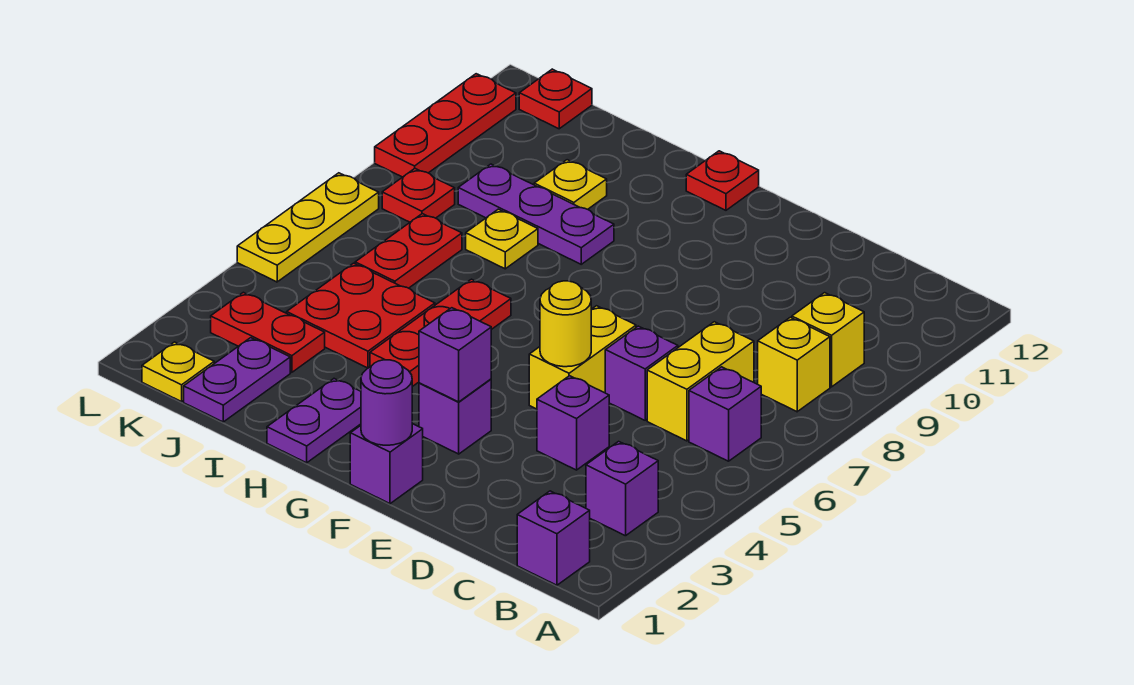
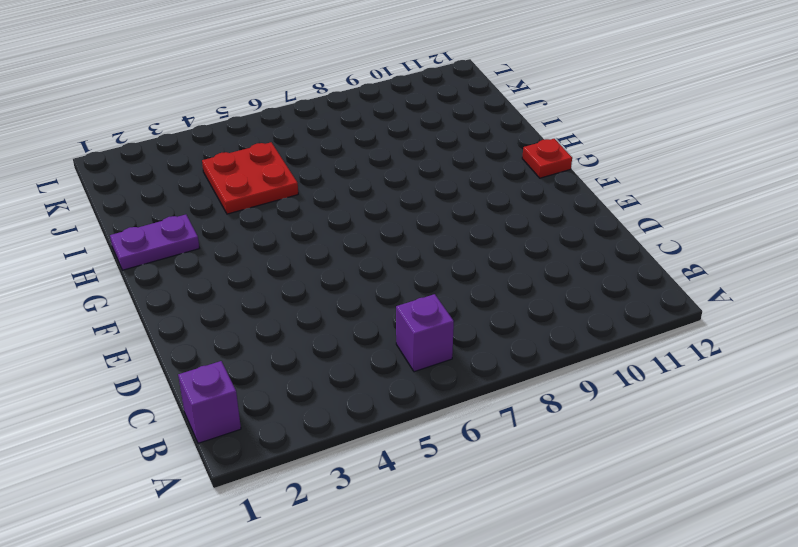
none -> purple brick B3 level 1
none -> yellow brick B8 level 1
none -> yellow brick B9 level 1

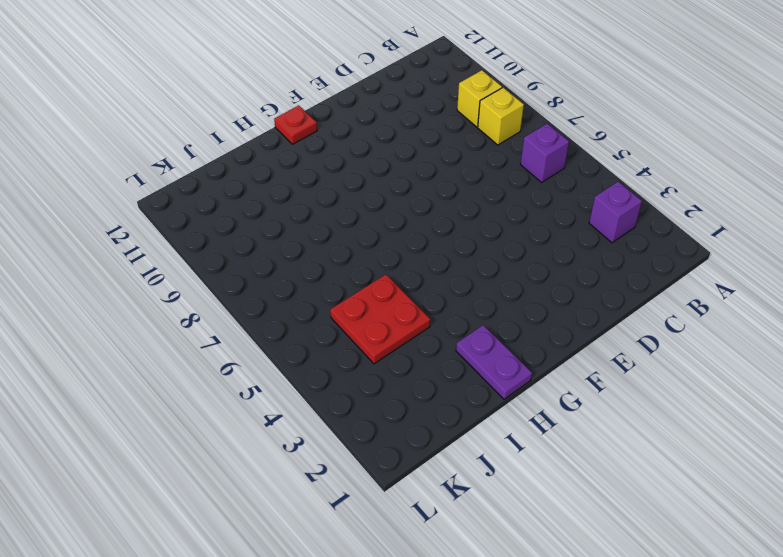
none -> purple brick B1 level 1
none -> yellow brick C6:C7 level 1
none -> purple brick D4 level 1

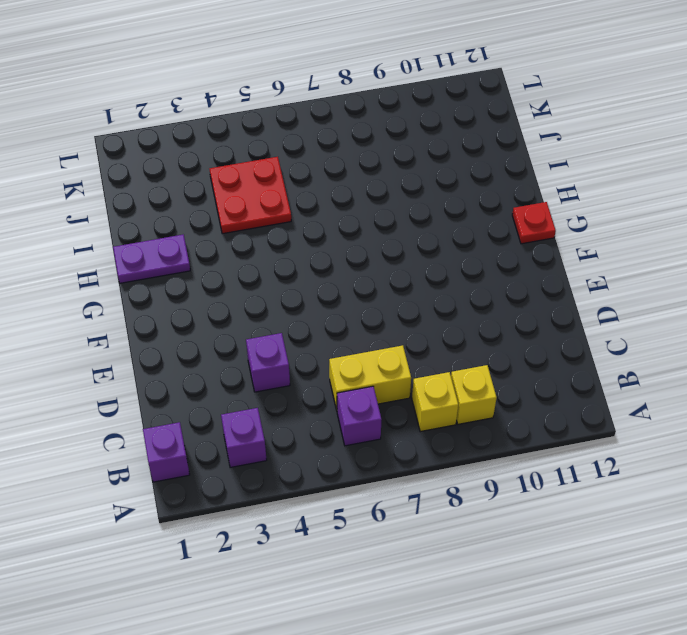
none -> purple brick D6 level 1
none -> yellow brick E5:E6 level 1
none -> purple brick F1 level 1

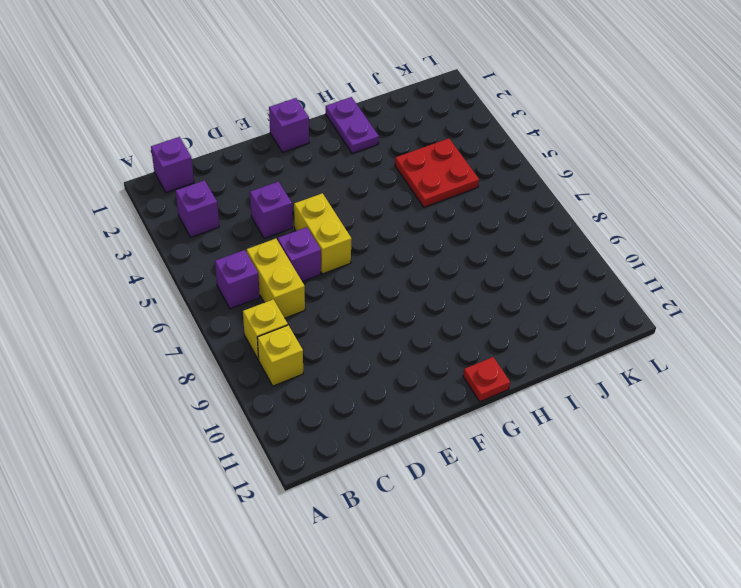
none -> purple brick F3 level 1
none -> red plate H4:H6 level 1
none -> purple plate H9:J9 level 1

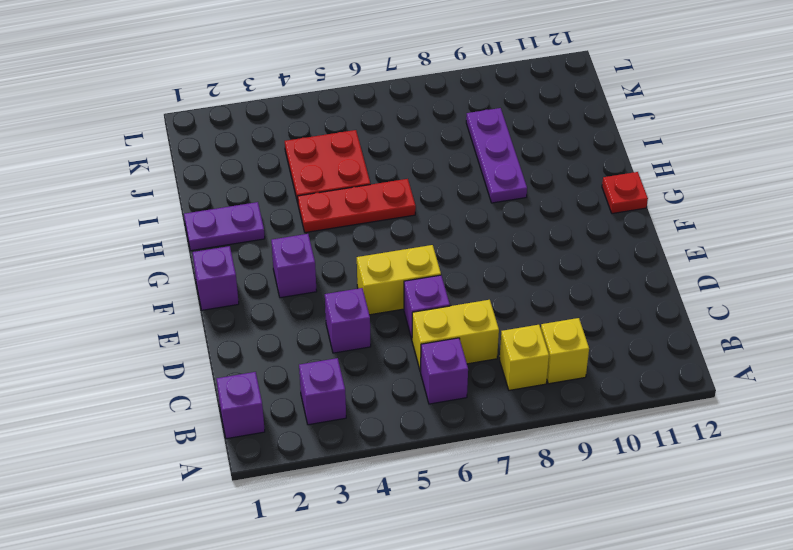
none -> yellow plate I8 level 1
none -> yellow plate I10 level 1
none -> purple plate J1:J2 level 1

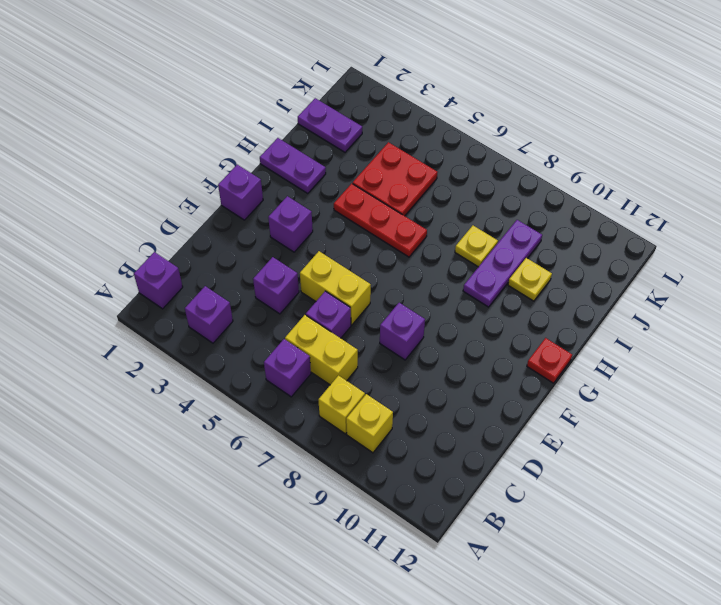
purple brick E8 level 1 -> purple brick F3 level 2
none -> red plate J3:K3 level 1
none -> red plate J6:J7 level 1
none -> yellow plate K1 level 1

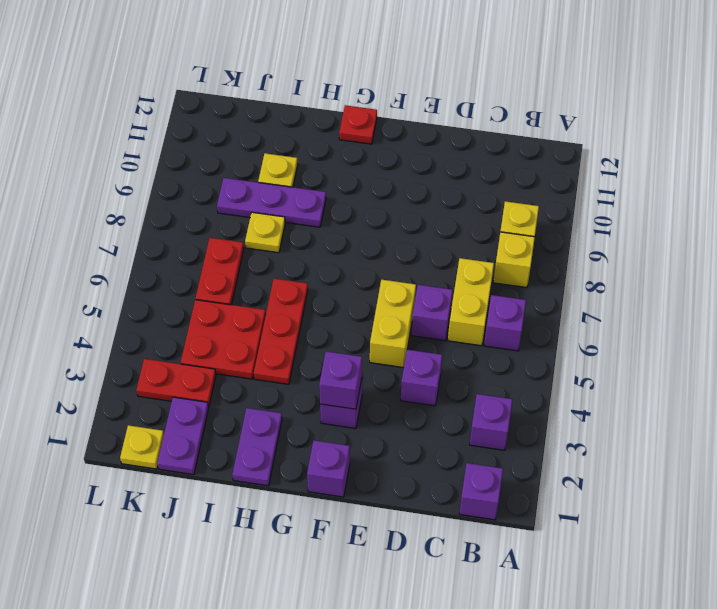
none -> red plate K8 level 1
none -> red plate K12 level 1
none -> yellow plate L5:L7 level 1

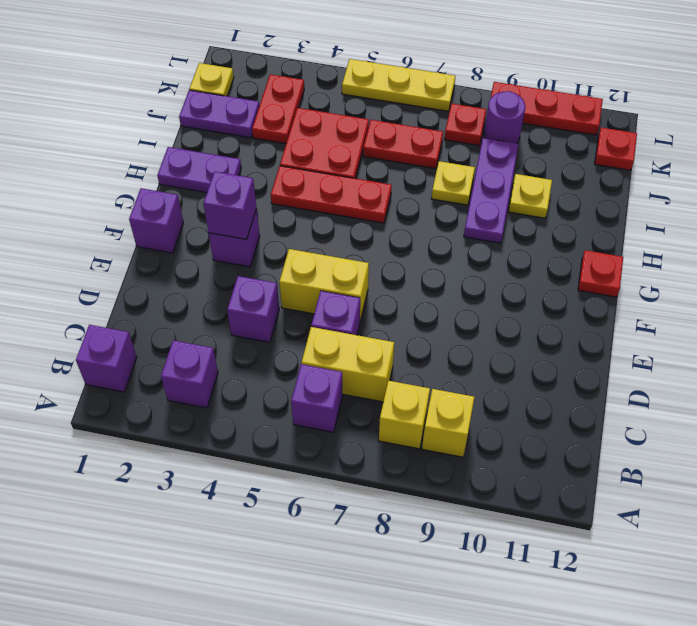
purple round brick K9 level 1 -> purple round brick F1 level 2
none -> yellow round brick E5 level 2

